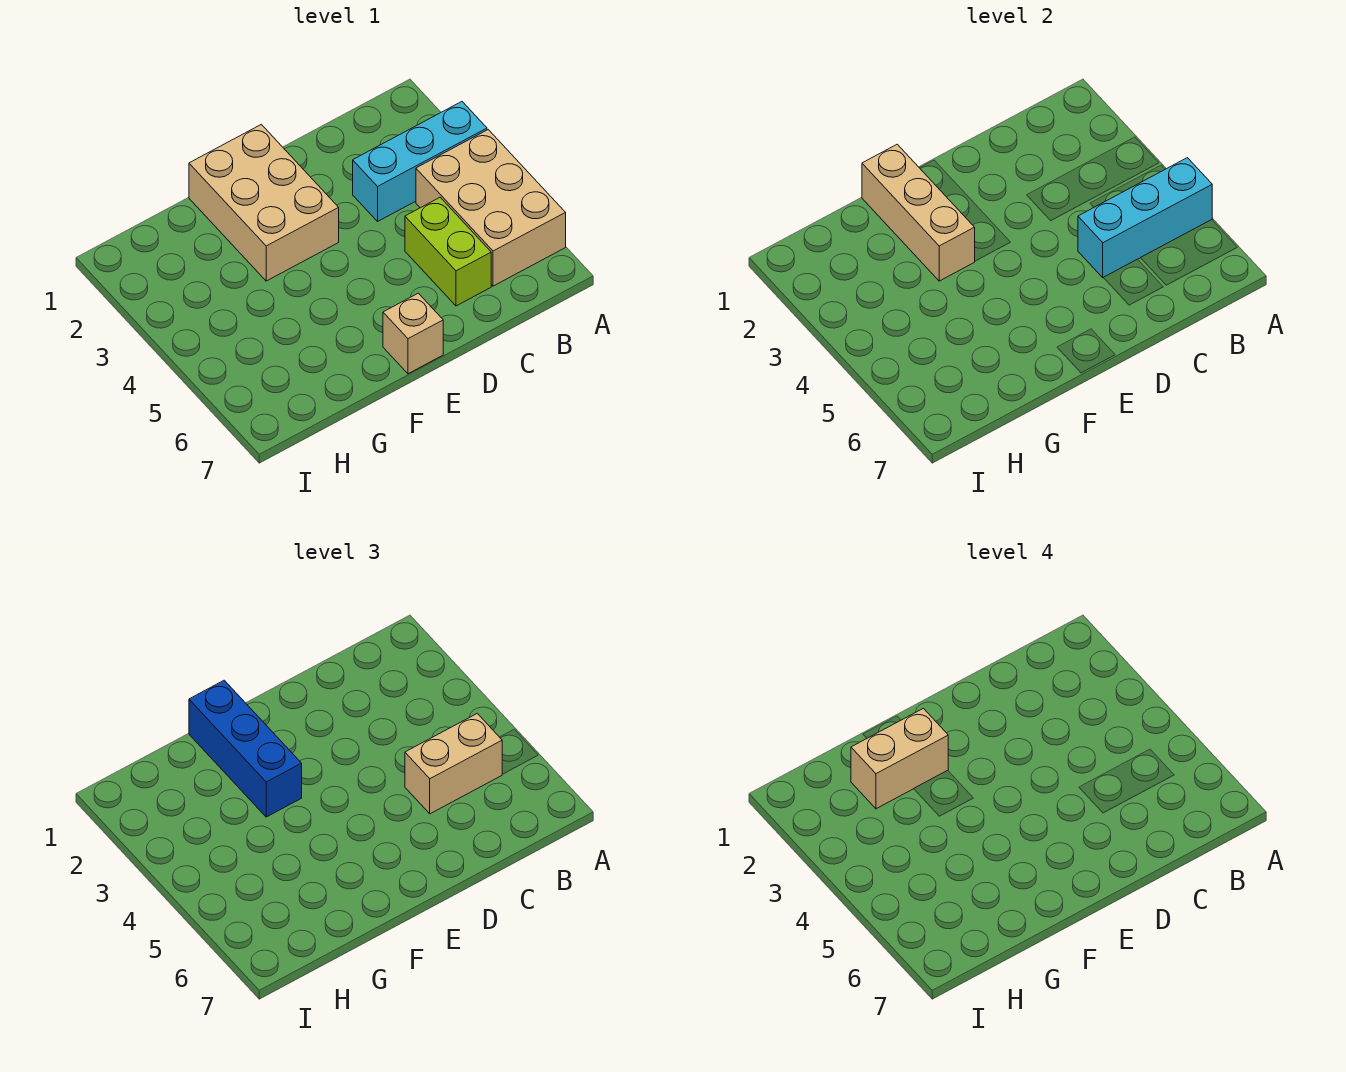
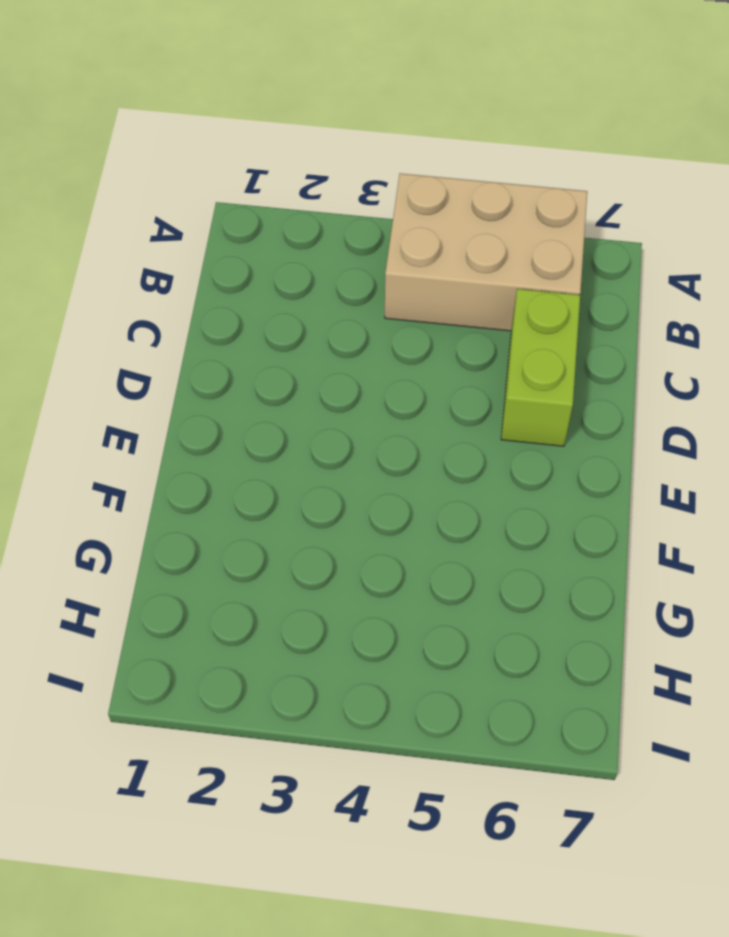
lime brick C6:D6 level 1 -> lime brick C5:C6 level 1
none -> cyan brick A3:C3 level 1
none -> tan brick E1:F3 level 1

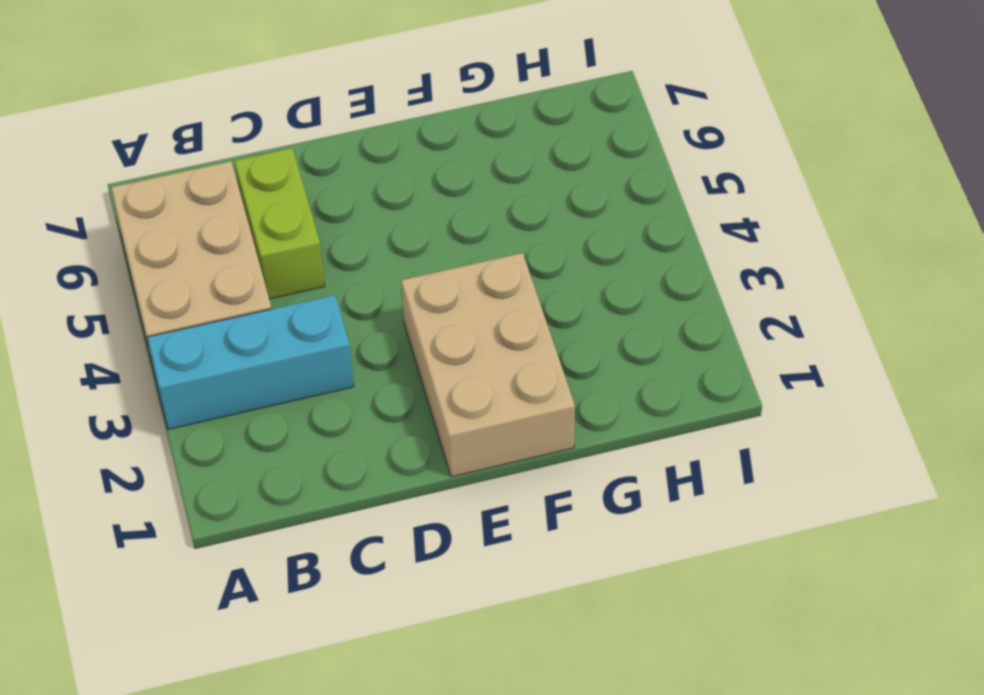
none -> tan brick E7 level 1
none -> cyan brick A5:C5 level 2

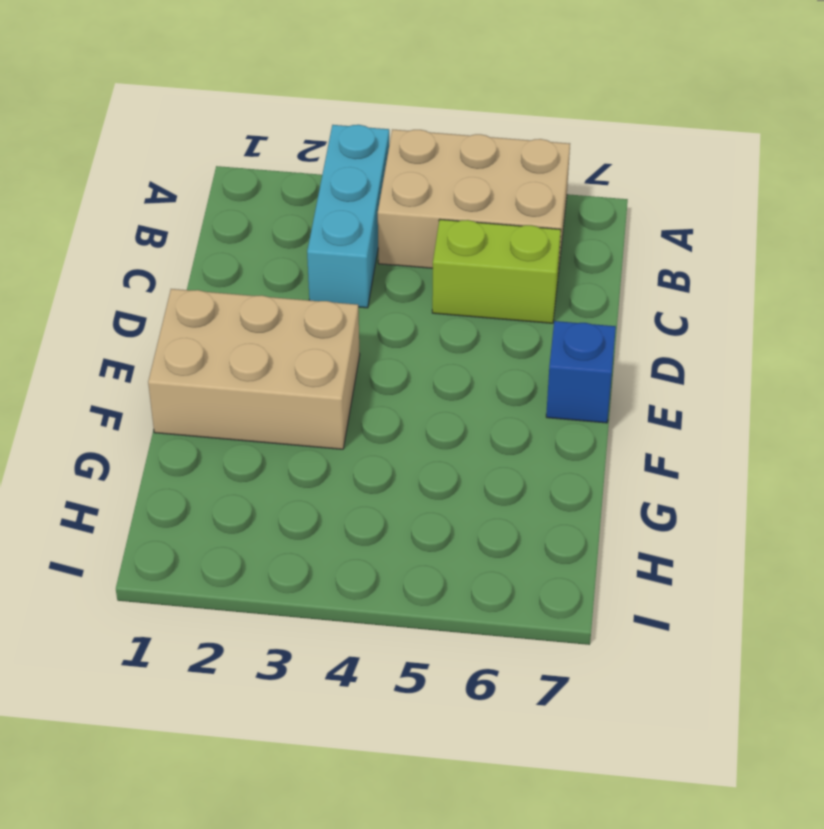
blue brick E7 level 1 -> tan brick E7 level 1
none -> cyan brick A5:C5 level 2
none -> tan brick F1:F3 level 2

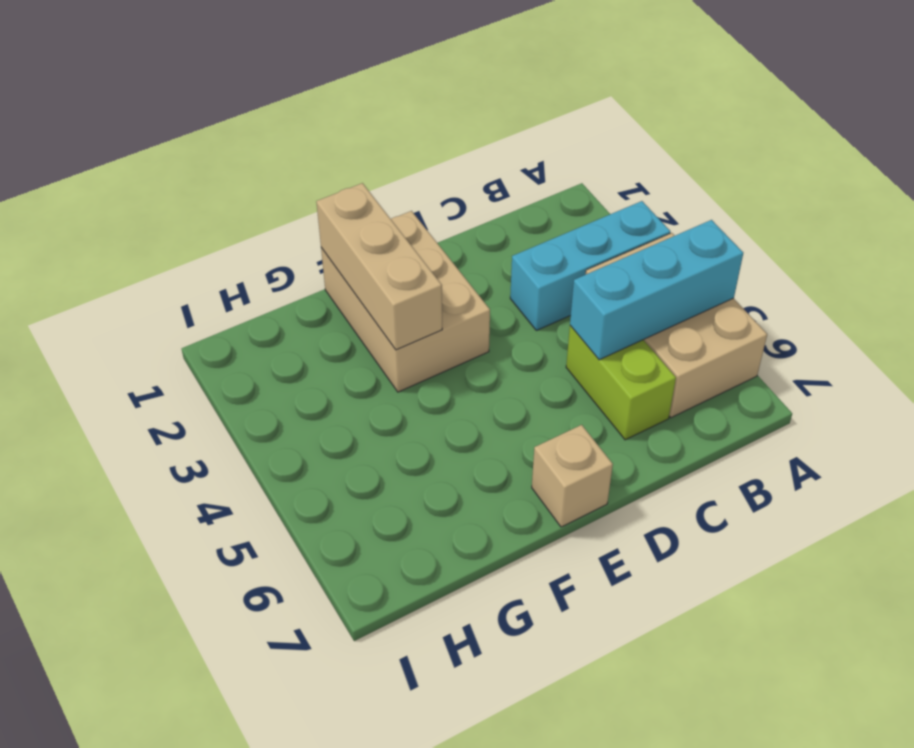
none -> tan brick B5:C5 level 3
none -> blue brick F1:F3 level 3

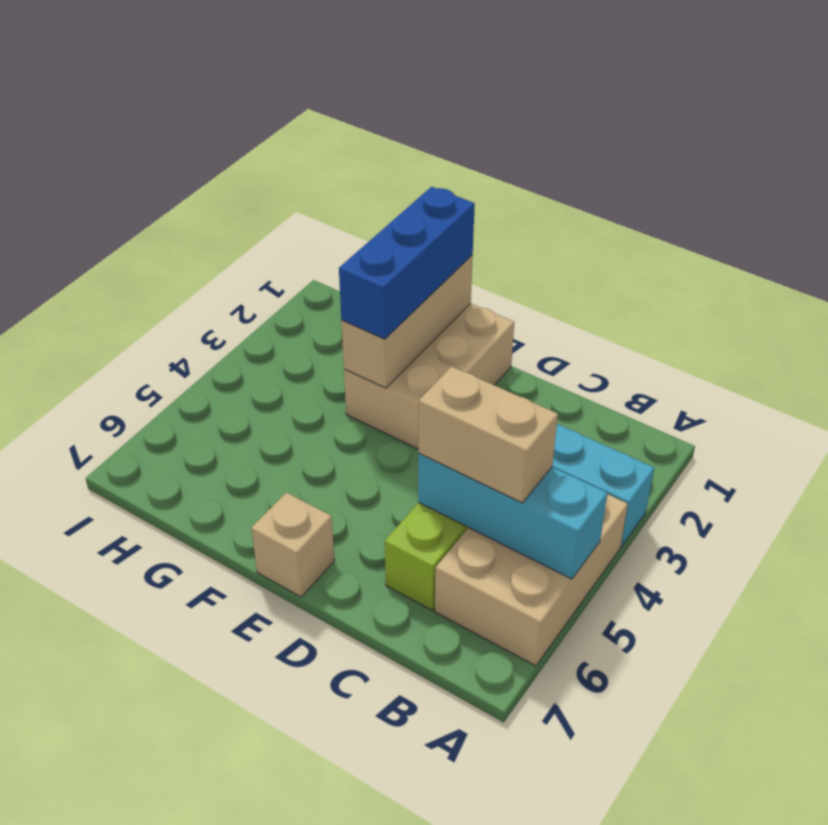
none -> tan brick F2:G2 level 4

